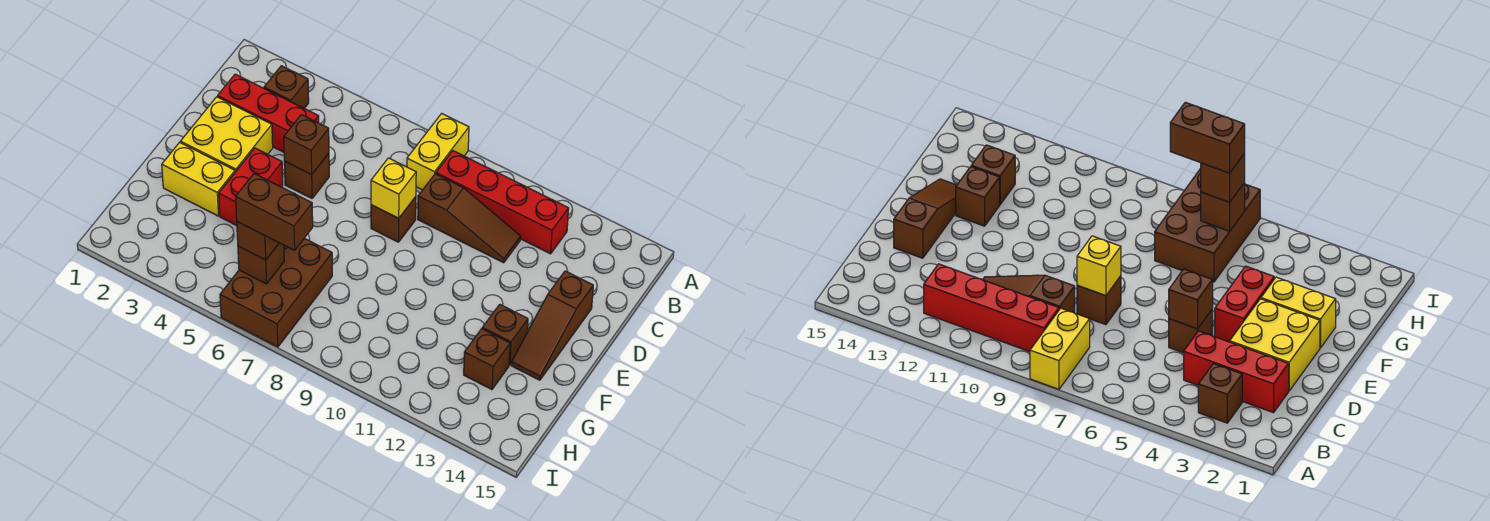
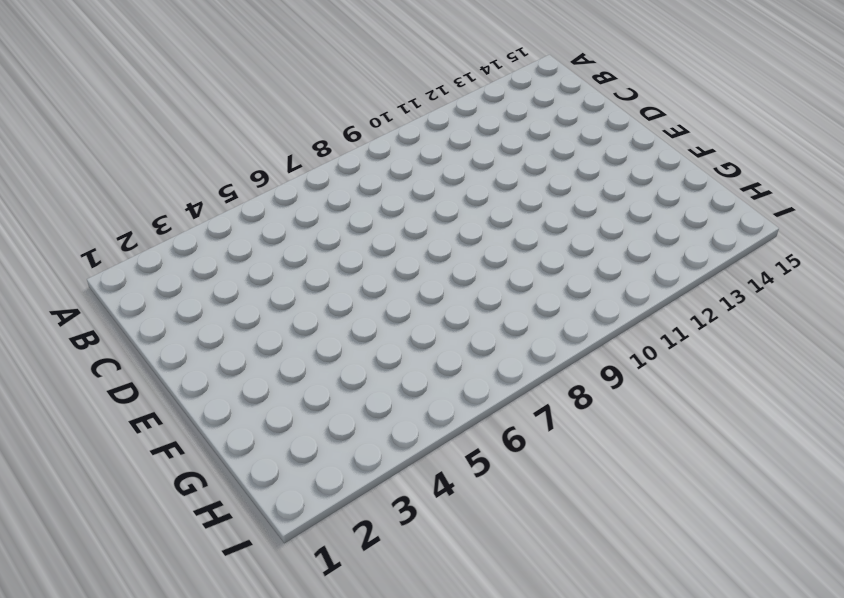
none -> yellow brick A8:B8 level 1
none -> brown brick B3 level 1
none -> red brick B9:B12 level 1

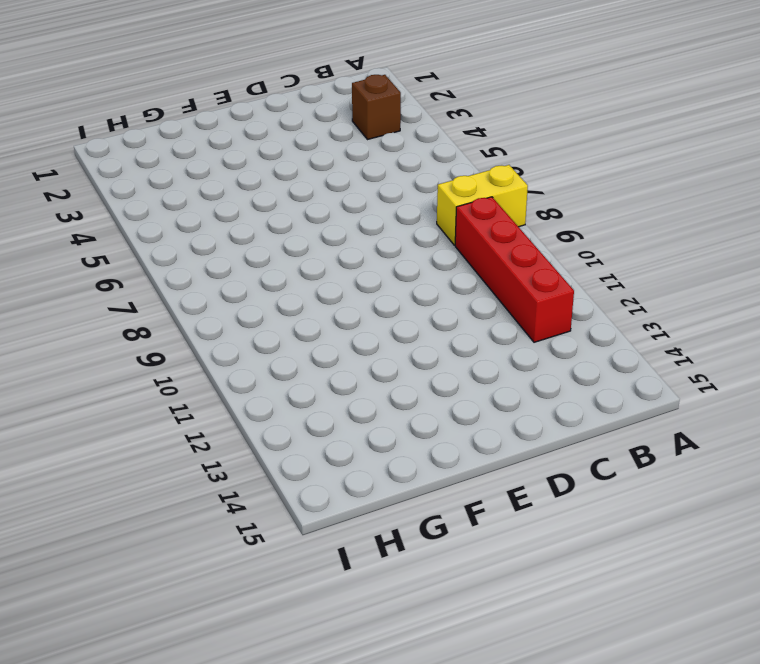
none -> red brick C2:C4 level 1
none -> brown slope C9:C11 level 1 top 9
none -> yellow brick D2:E3 level 1

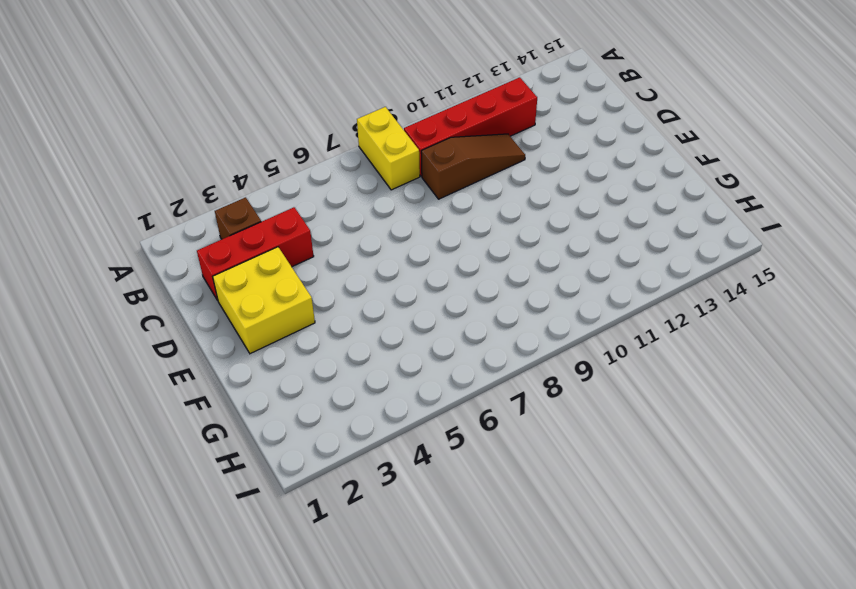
none -> brown brick D5 level 1
none -> brown brick D8 level 1
none -> brown slope D14:F14 level 1 top D

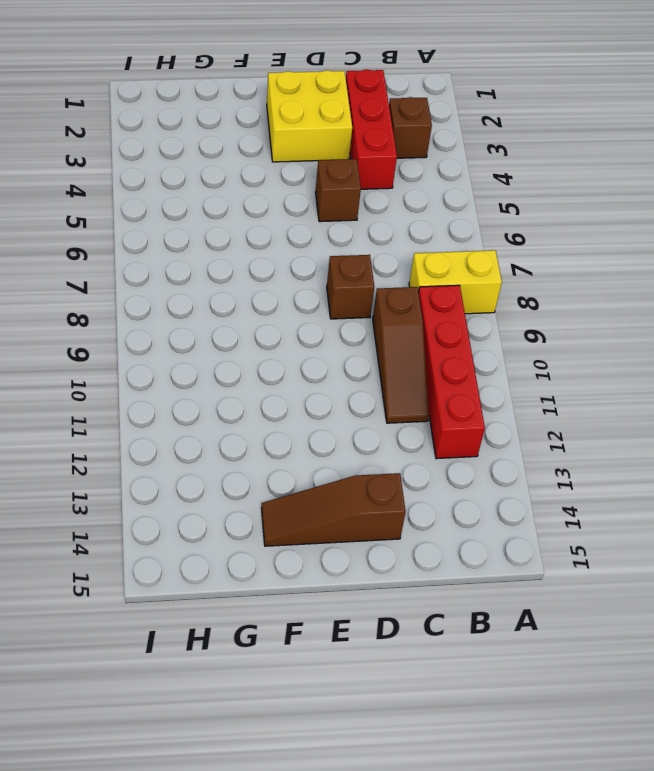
none -> red brick E4:F4 level 1
none -> yellow brick F2:F3 level 1
none -> brown brick F13 level 1

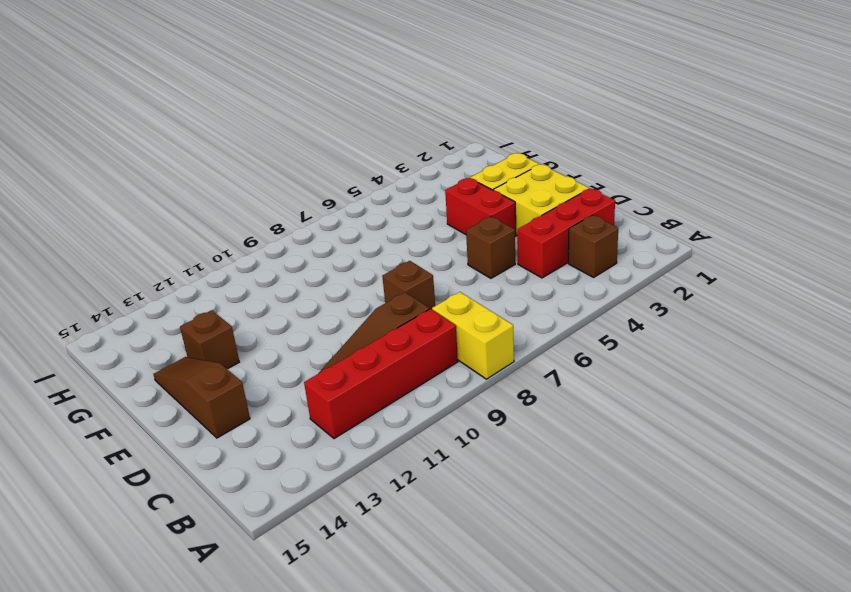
none -> brown brick G6:I7 level 1
none -> brown brick G13 level 1
none -> brown brick D5 level 2

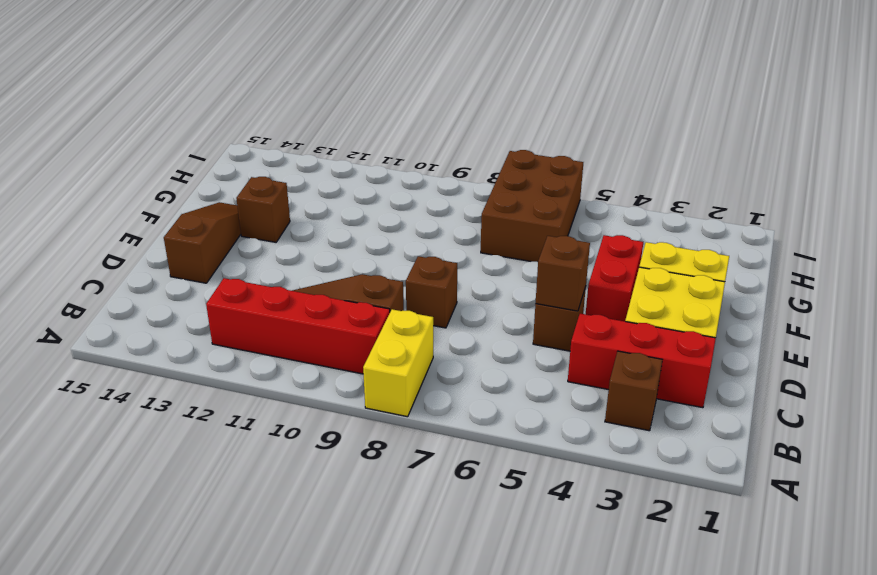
none -> brown brick G13 level 1
none -> yellow brick D8 level 2
none -> brown brick H6 level 2

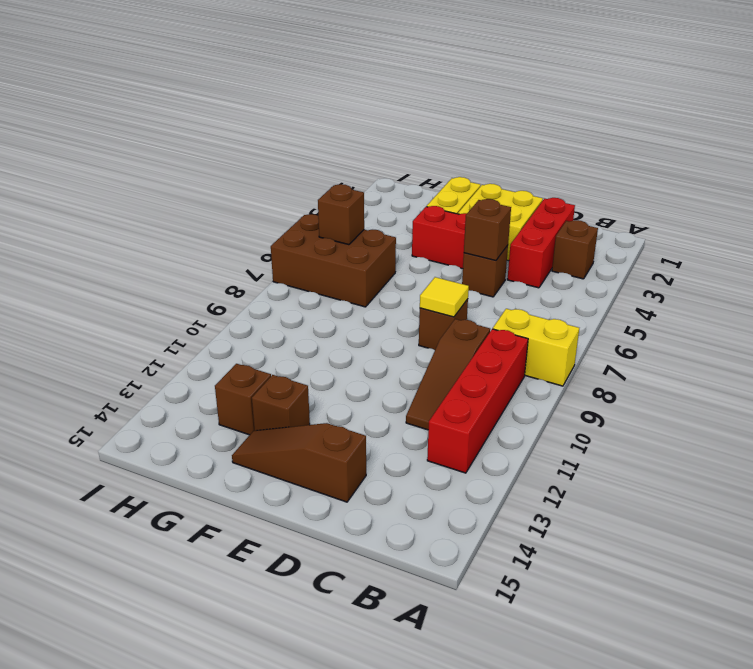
yellow tile D8 level 2 -> yellow brick D8 level 2
none -> brown brick H6 level 3
none -> brown brick H6:H7 level 4

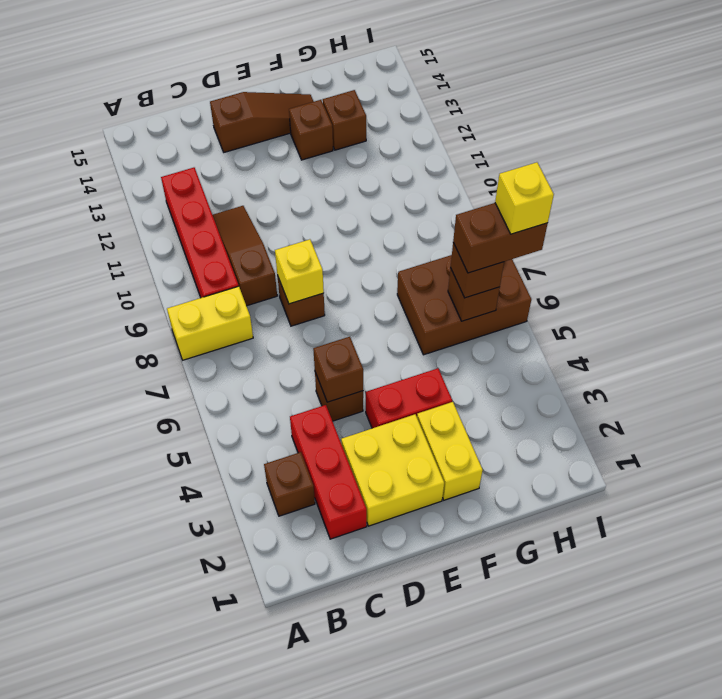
brown brick H6:I6 level 4 -> brown brick H6:H7 level 4
yellow brick I6 level 5 -> none

